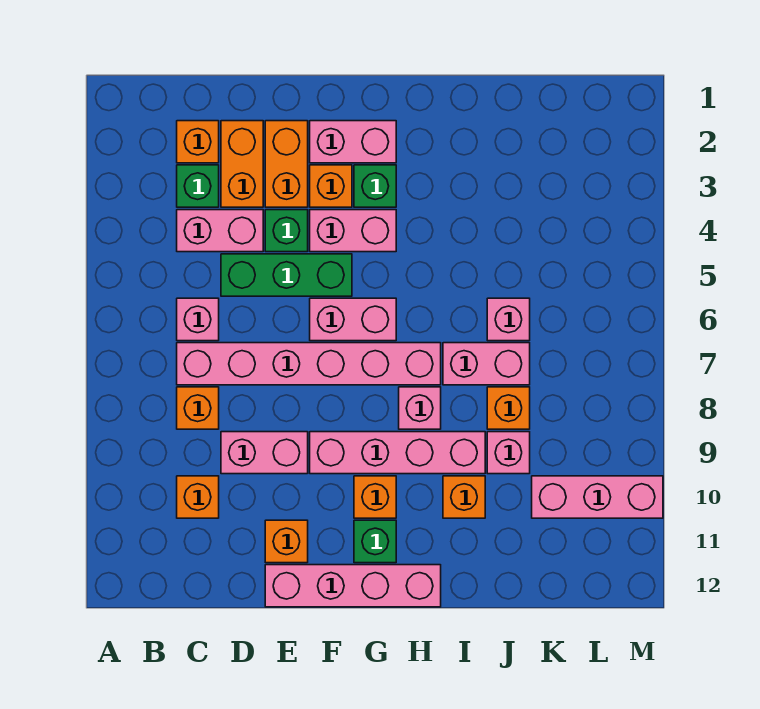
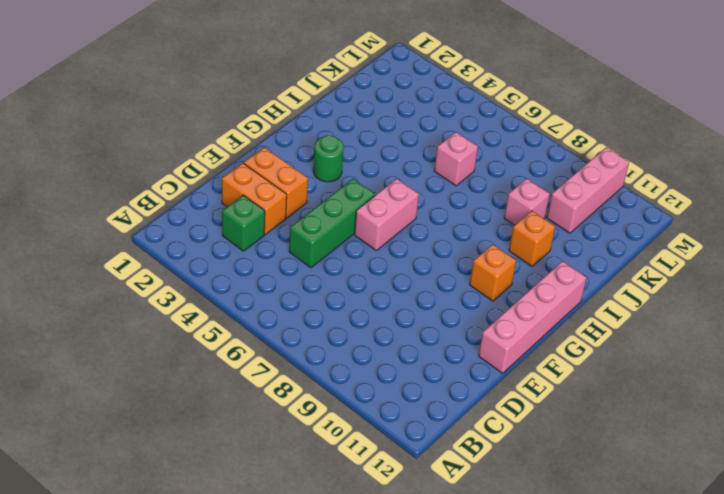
green round brick G3 level 1 -> green brick G3 level 1
none -> orange brick C2 level 1
none -> pink brick C4:D4 level 1
none -> pink brick C6 level 1

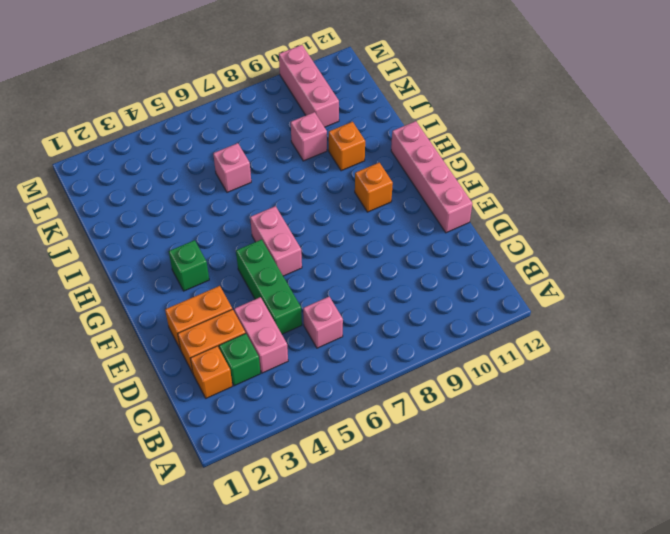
none -> pink brick C7:H7 level 1
none -> orange brick C8 level 1
none -> orange brick C10 level 1

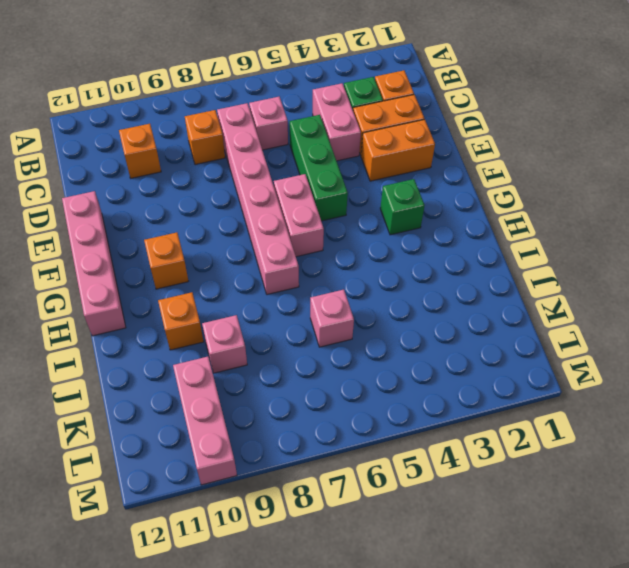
none -> pink brick D9:E9 level 1
none -> green brick E4 level 1
none -> orange brick E11 level 1

